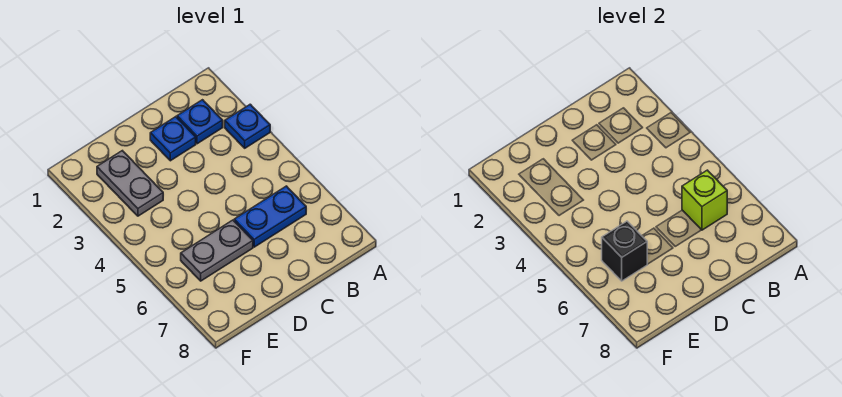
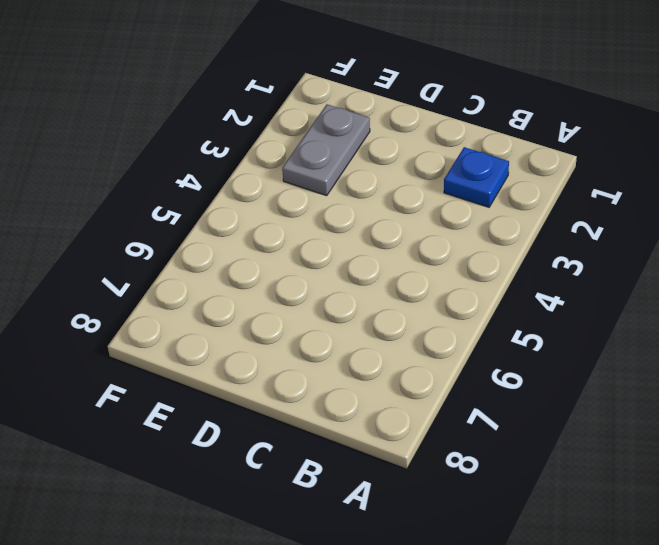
none -> blue plate A3 level 1
none -> blue plate B6:C6 level 1

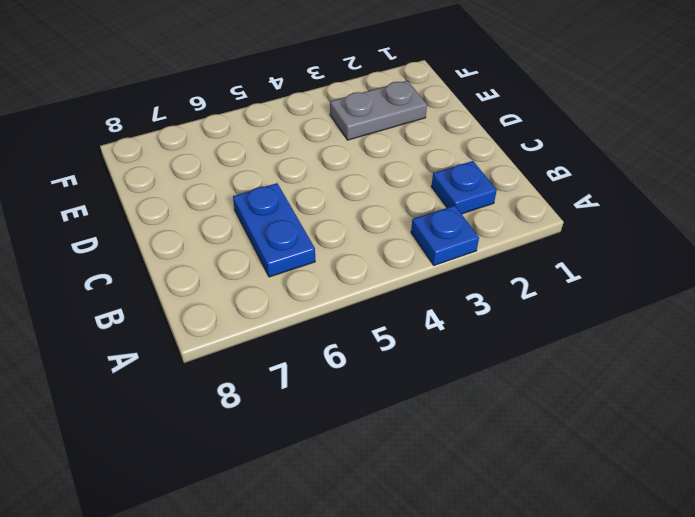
none -> blue plate C2 level 1
none -> grey plate D6:E6 level 1

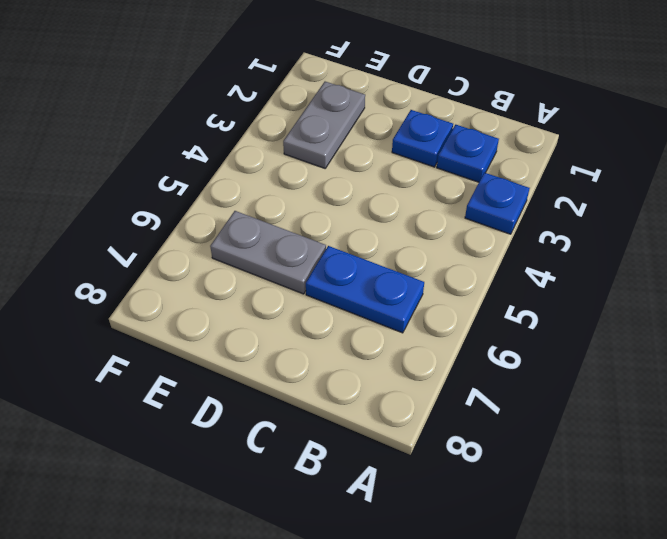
none -> lime brick B6 level 2
none -> black brick E6 level 2

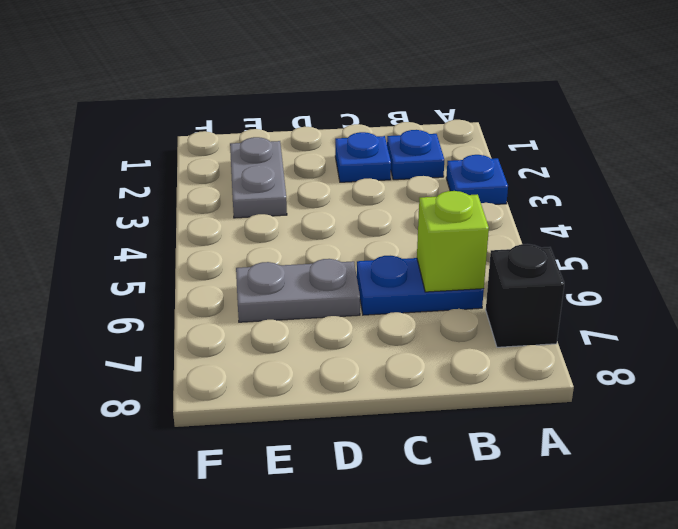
black brick A7 level 1 -> black brick E6 level 2

